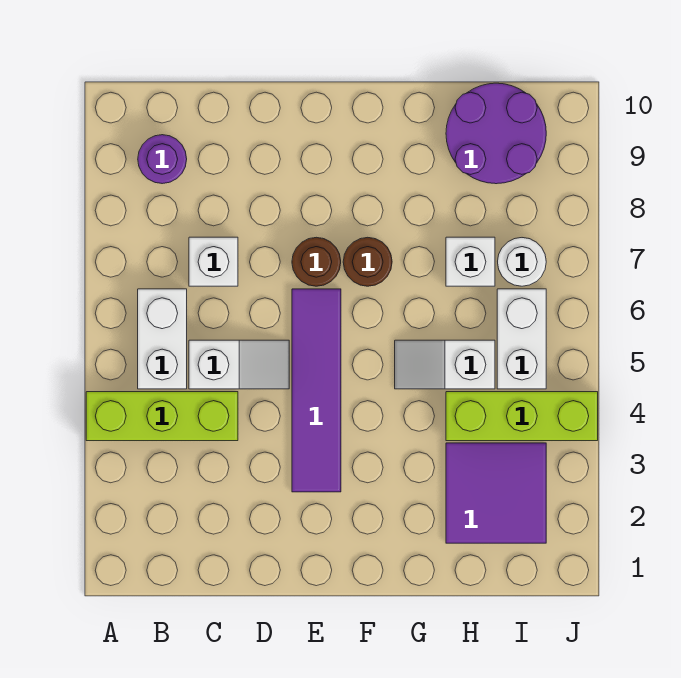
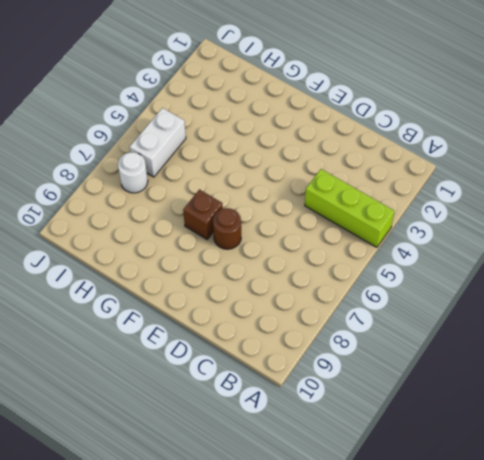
brown brick F7 level 1 -> brown round brick F7 level 1
none -> white brick B5:B6 level 1
none -> purple round brick B9 level 1
none -> white slope C5:D5 level 1 top C

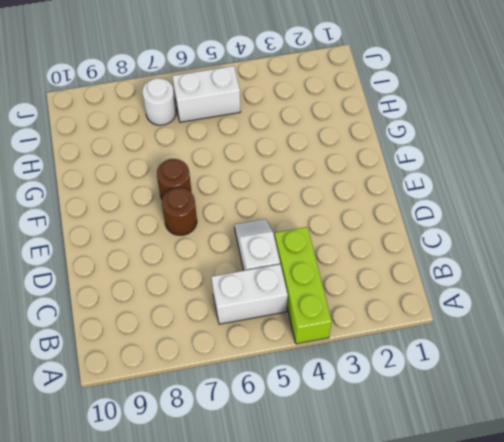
none -> purple round brick B9 level 1
none -> white brick C7 level 1
none -> purple tile E3:E6 level 1

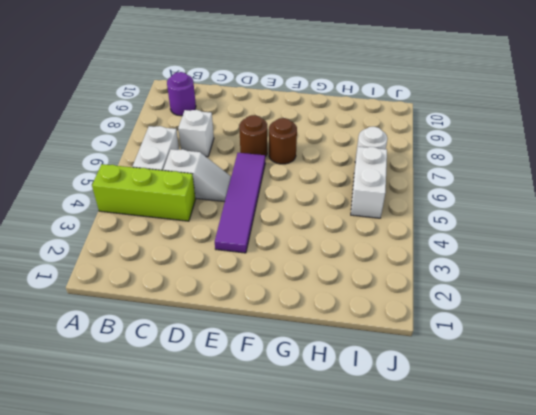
none -> white slope G5:H5 level 1 top H
none -> purple tile H2:I3 level 1
none -> lime brick H4:J4 level 1

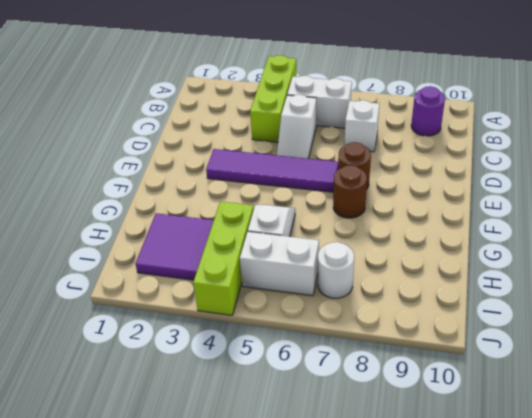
none -> white brick H7 level 1
none -> purple round brick H9:I10 level 1

